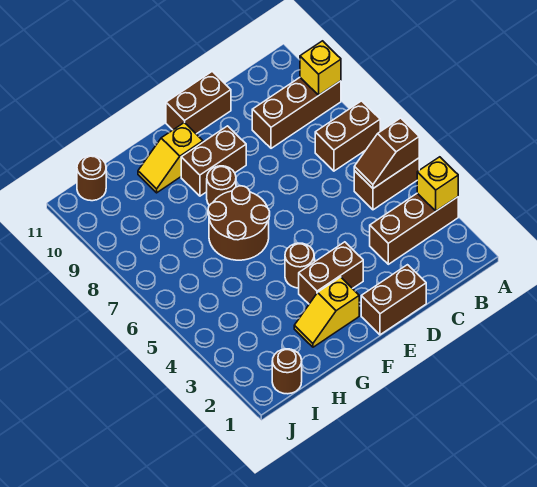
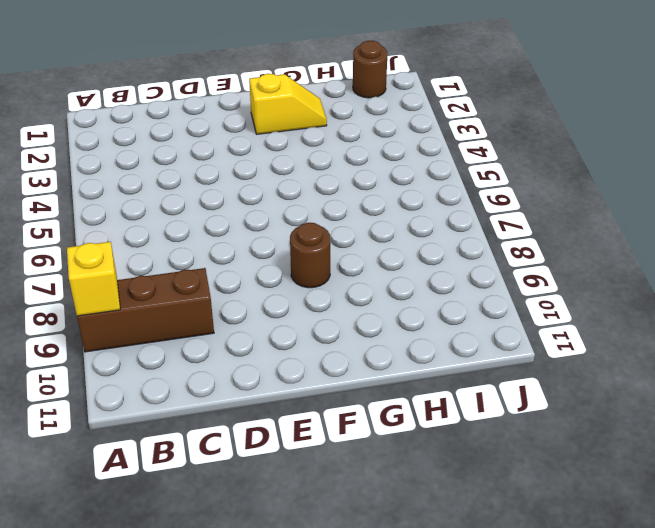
none -> brown brick A3:C3 level 1
none -> brown brick A5:B5 level 1
none -> brown brick A7:B7 level 1

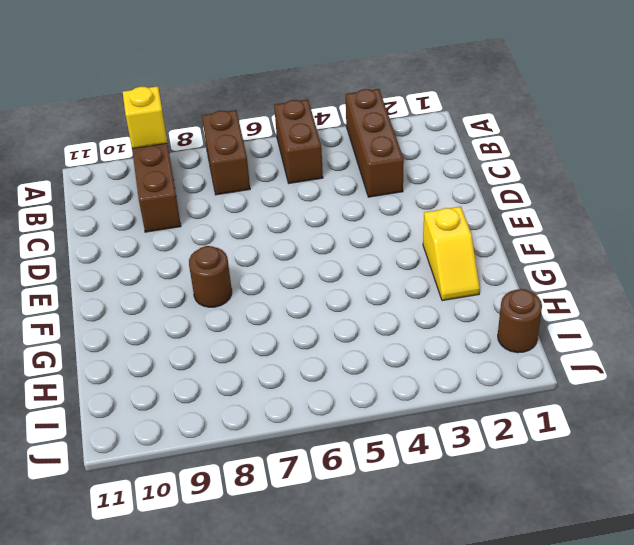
none -> brown brick D1:E1 level 1
none -> brown brick D11:E11 level 1
none -> brown brick E3:F3 level 1

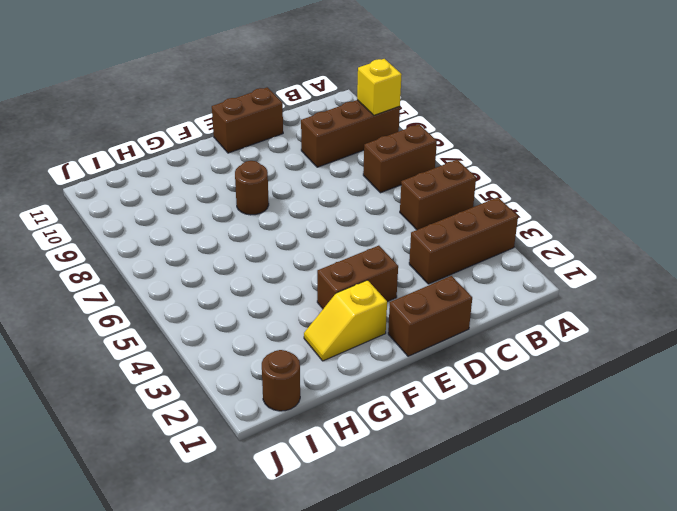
none -> brown brick E9:F9 level 1
none -> brown round brick F4 level 1
none -> brown round brick F6:G7 level 1

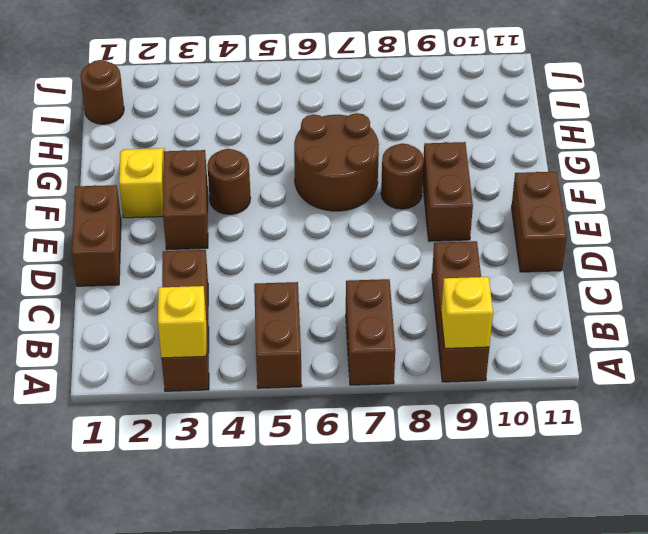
none -> yellow slope F10:G10 level 1 top F
none -> brown round brick I11 level 1
none -> brown slope A5:B5 level 2 top A

